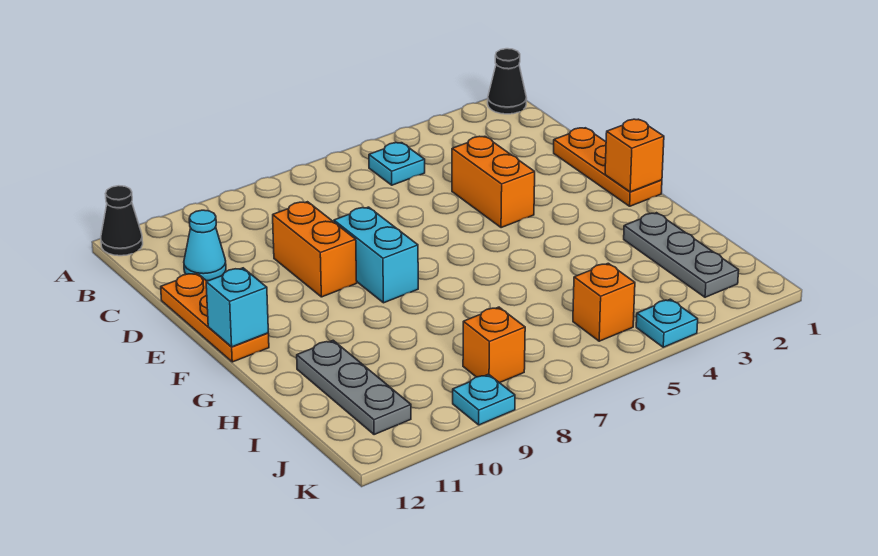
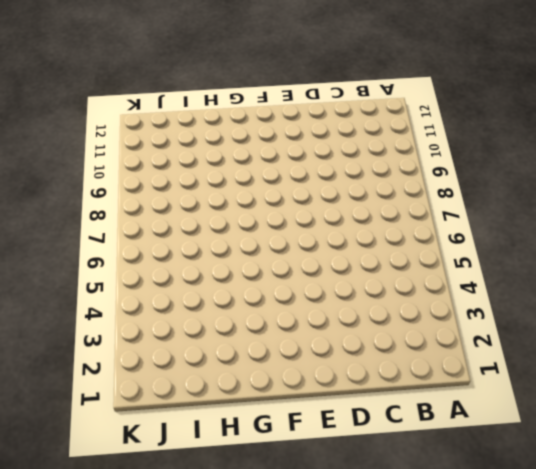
none -> black cone A1 level 1
none -> black cone A12 level 1
none -> cyan plate B5 level 1

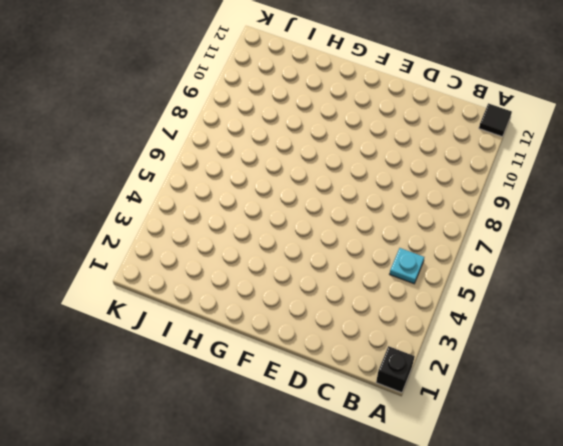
black brick A1 level 1 -> black cone A1 level 1
black tile A12 level 1 -> black cone A12 level 1
none -> cyan cone C11 level 1
none -> orange plate D1:F1 level 1
none -> orange brick D4:E4 level 1

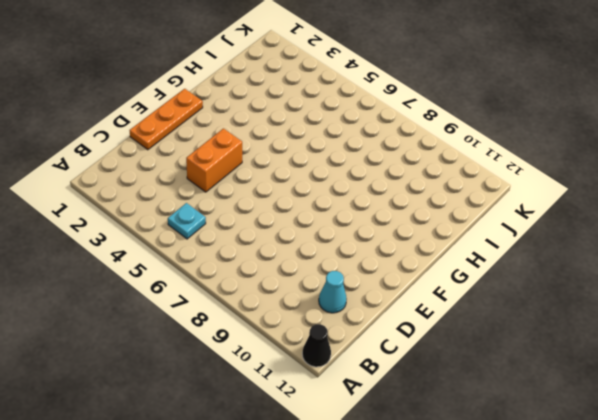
none -> black cone A1 level 1
none -> orange brick D9:E9 level 1
none -> orange plate D12:F12 level 1

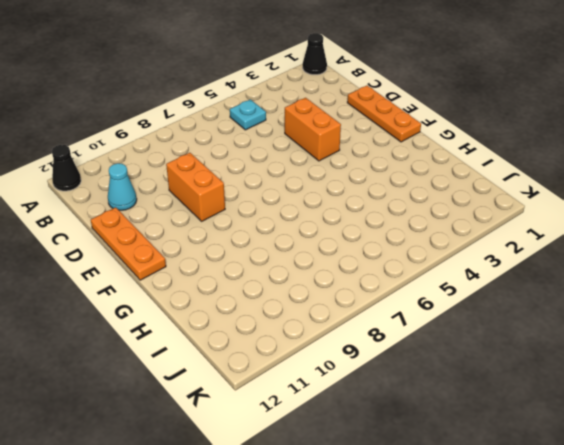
none -> cyan brick E8:F8 level 1
none -> grey plate H2:J2 level 1
none -> grey plate H11:J11 level 1

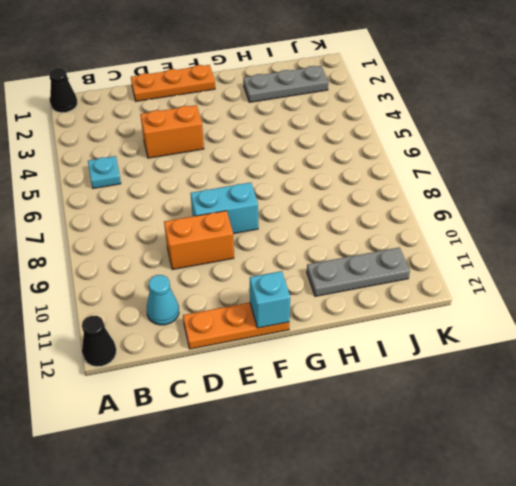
none -> orange brick J5 level 1
none -> orange brick J8 level 1
none -> cyan plate K4 level 1

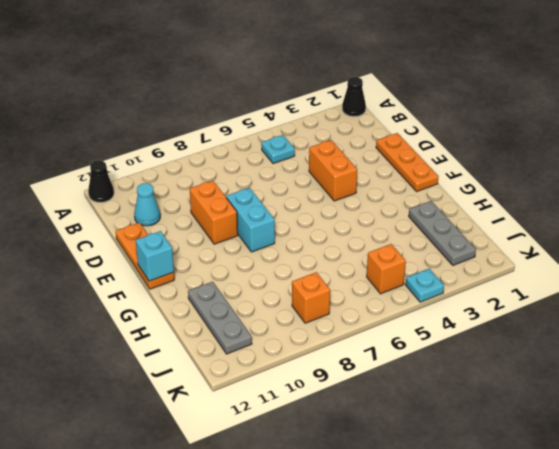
none -> cyan plate K9 level 1
none -> orange brick F1 level 2

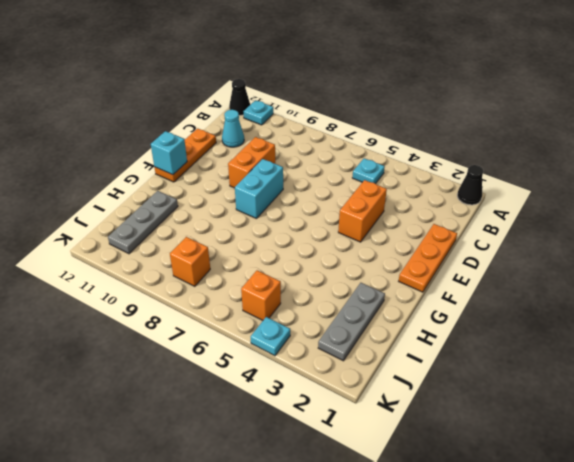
cyan plate A11 level 1 -> cyan plate K9 level 1
none -> orange brick F1 level 2

